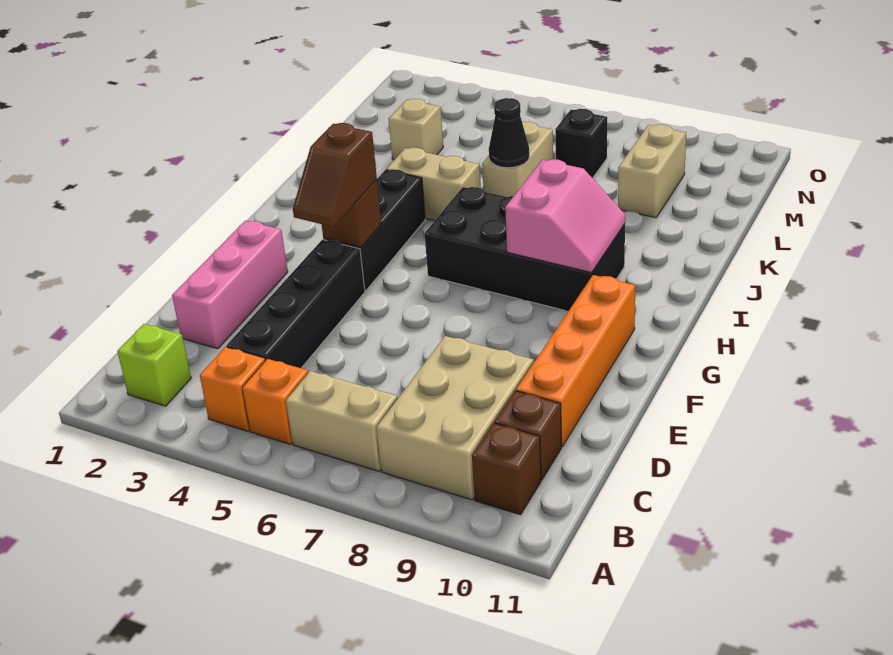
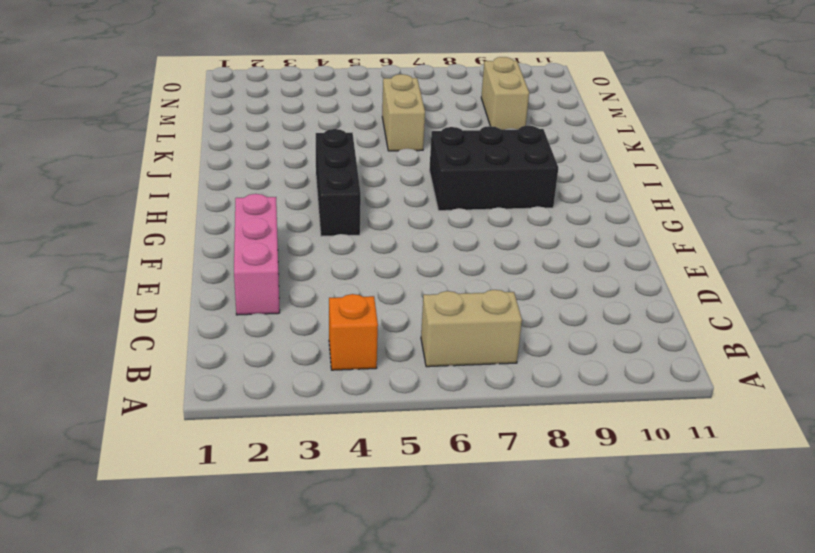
black brick H7:I9 level 1 -> black brick H6:I9 level 1
none -> lime brick B2 level 1
none -> orange brick B5 level 1
none -> tan brick B8:D9 level 1

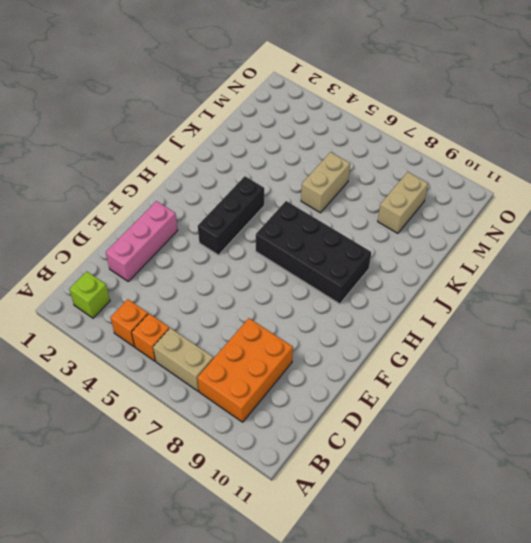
orange brick B8:D9 level 1 -> tan brick B8:D9 level 1
none -> brown brick B10 level 1
none -> black brick C4:F4 level 1
none -> brown brick C10 level 1

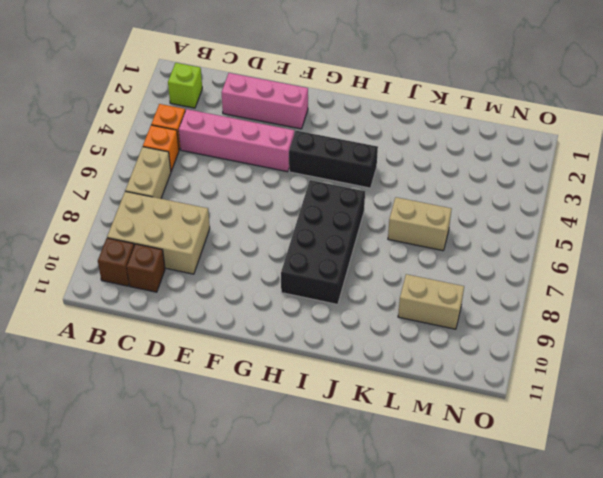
pink brick C4:F4 level 1 -> black brick C4:F4 level 1
none -> orange brick D10:G10 level 1
none -> tan brick J4:J5 level 1
none -> tan brick L3 level 1

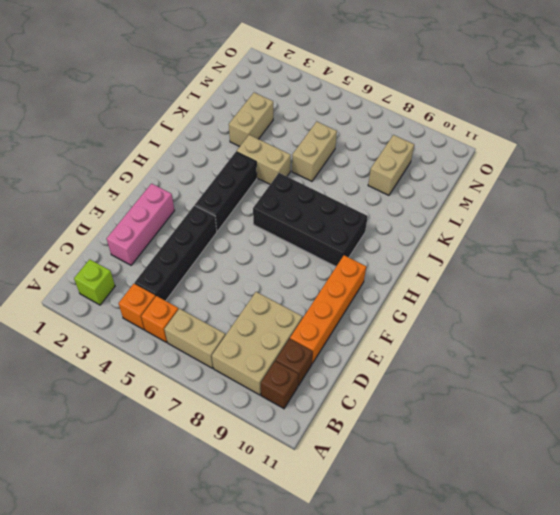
tan brick K3:L3 level 1 -> tan brick L3 level 1
none -> black brick M7 level 1
none -> brown brick G4 level 2
none -> pink slope H8:I9 level 2 top 8

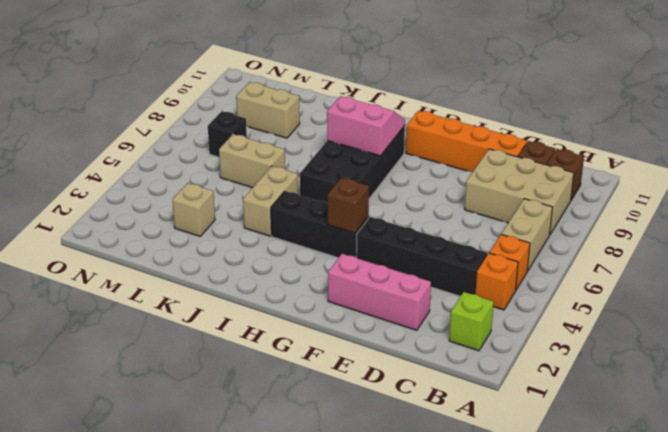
none -> black cone K6 level 2
none -> brown slope F4:G4 level 3 top G

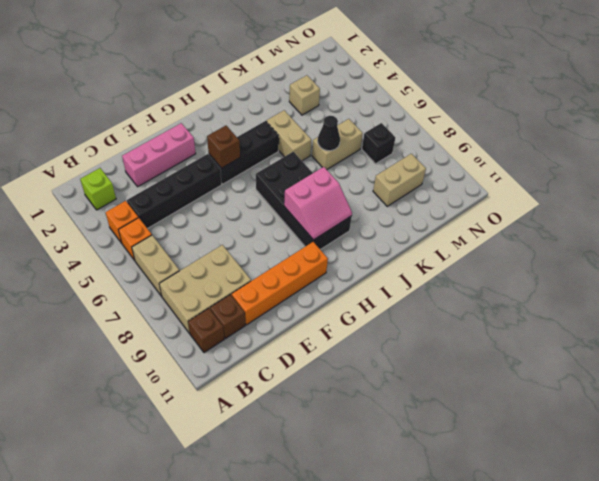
none -> brown slope F4:G4 level 3 top G

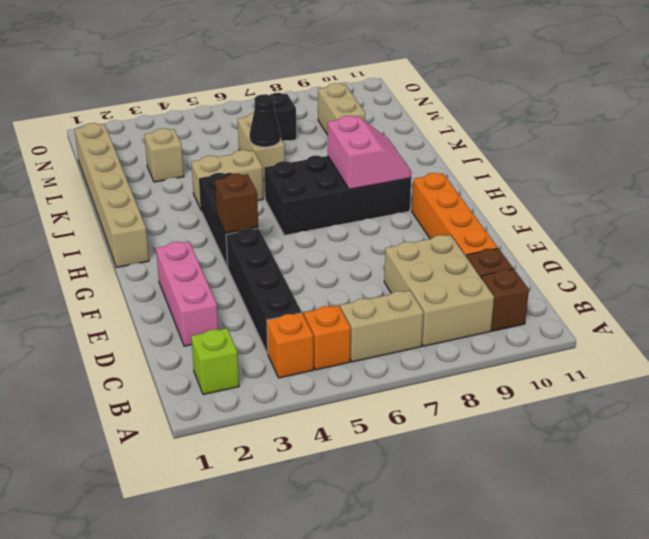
tan brick H1:M1 level 1 -> none
none -> brown slope F4:G4 level 3 top G

